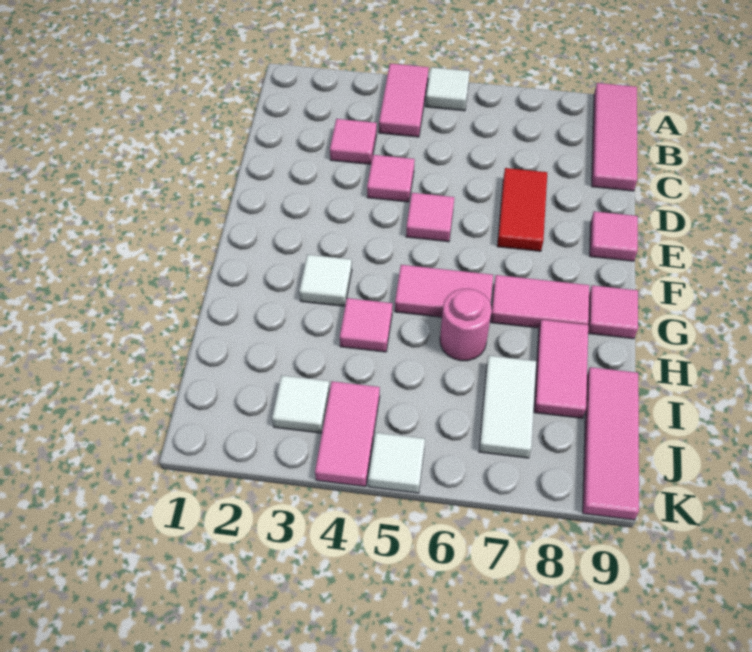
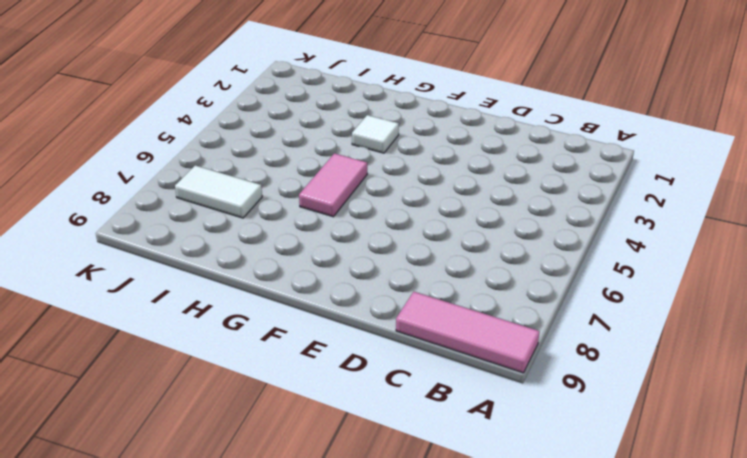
none -> pink tile A4:B4 level 1
none -> white tile A5 level 1
none -> pink tile C3 level 1

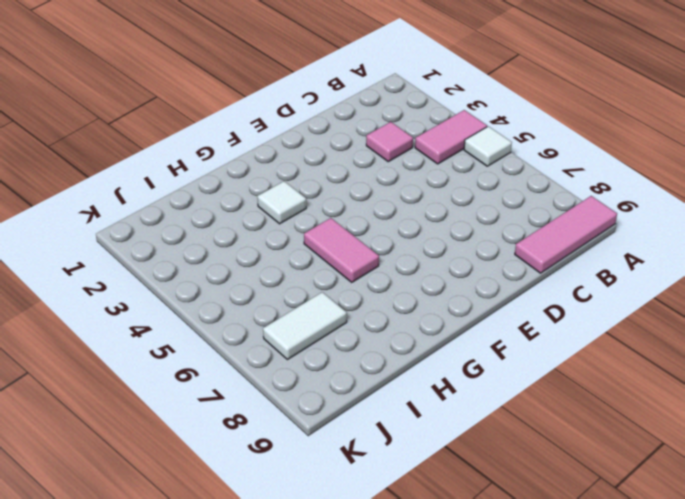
none -> pink tile D4 level 1
none -> red tile D7:E7 level 1
none -> pink tile E5 level 1

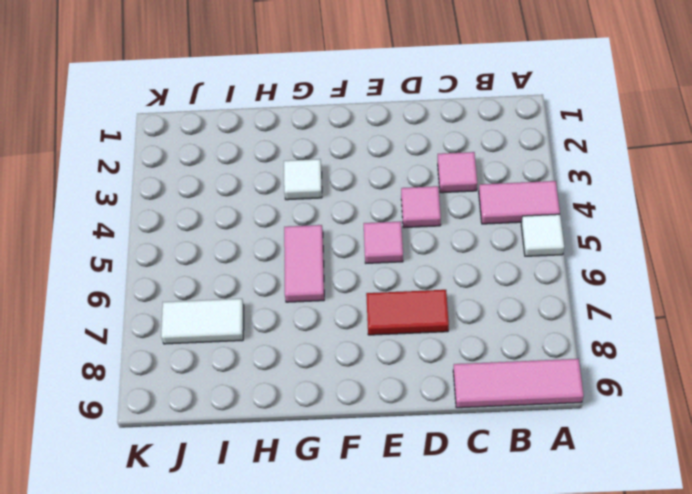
none -> pink tile E9 level 1
none -> pink tile G7:G8 level 1
none -> pink tile G9 level 1

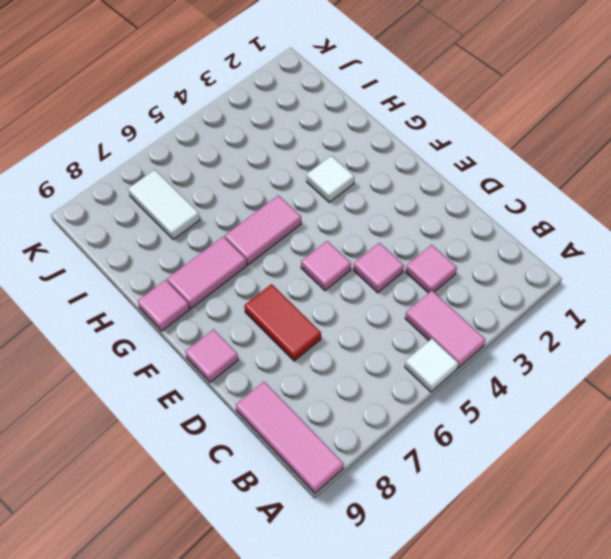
none -> pink tile H4 level 1
none -> pink round brick H6 level 1
none -> pink tile H8:I8 level 1

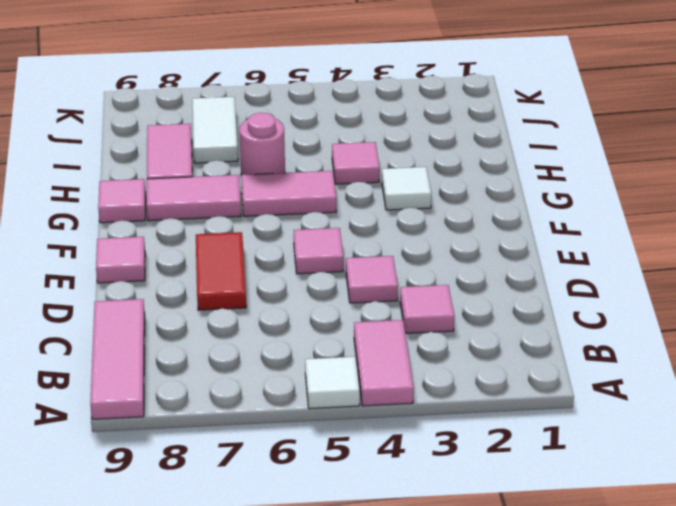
none -> pink tile I9:K9 level 1
none -> white tile J3 level 1
none -> pink tile J4:K4 level 1

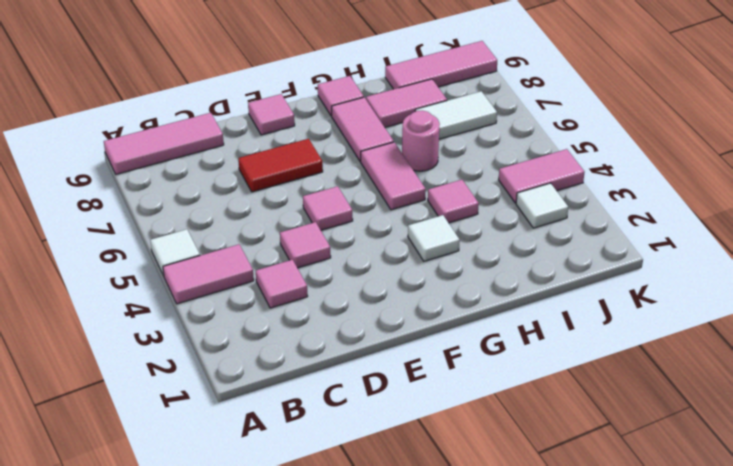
none -> white tile K5 level 1

